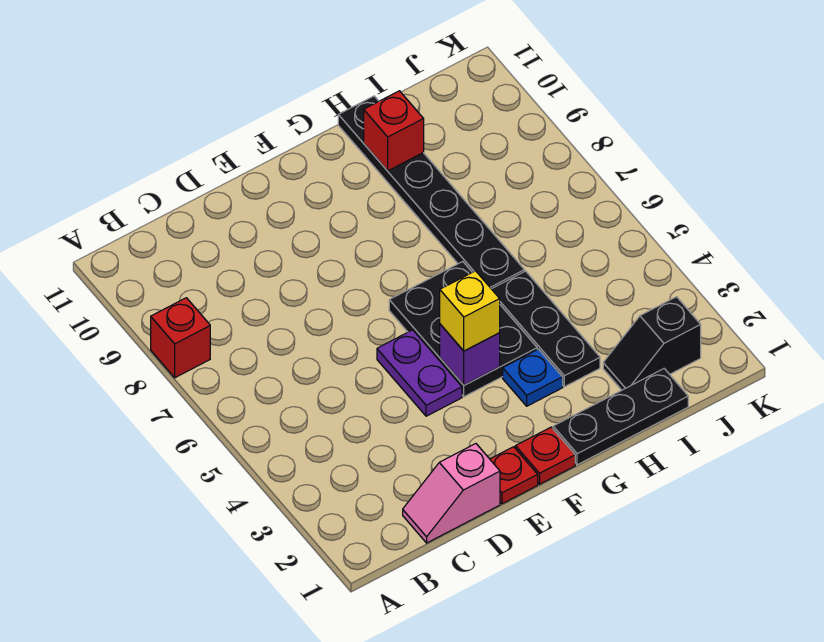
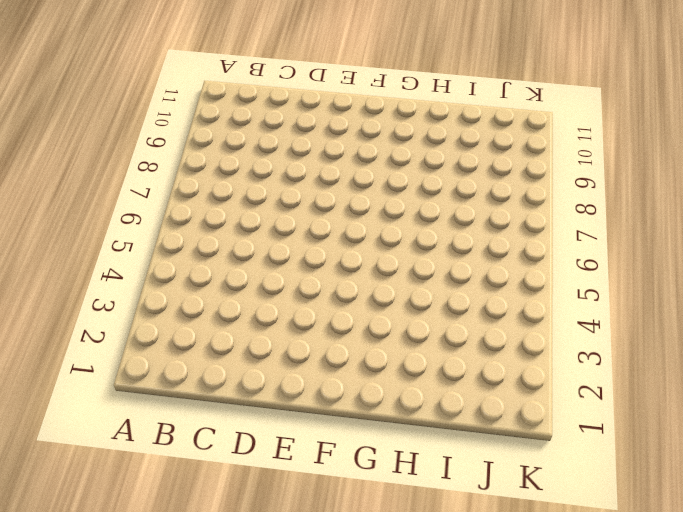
none -> red brick A8 level 1
none -> pink slope C1:D1 level 1 top D
none -> red plate E1 level 1

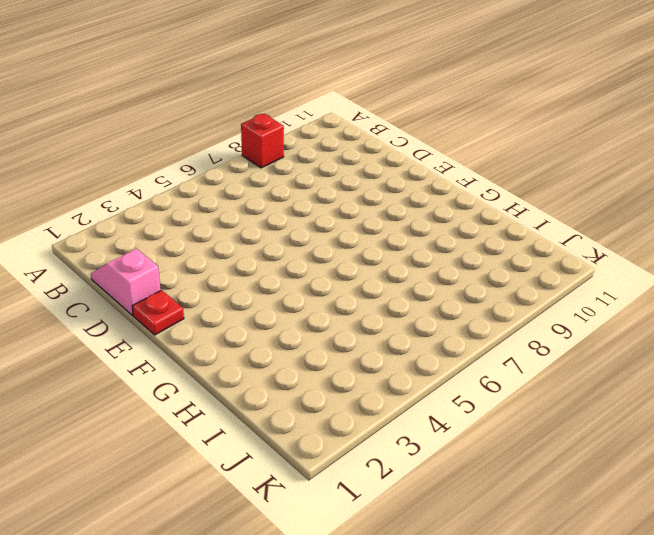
none -> purple plate E4:E5 level 1
none -> red plate F1 level 1
none -> black plate F4:G6 level 1

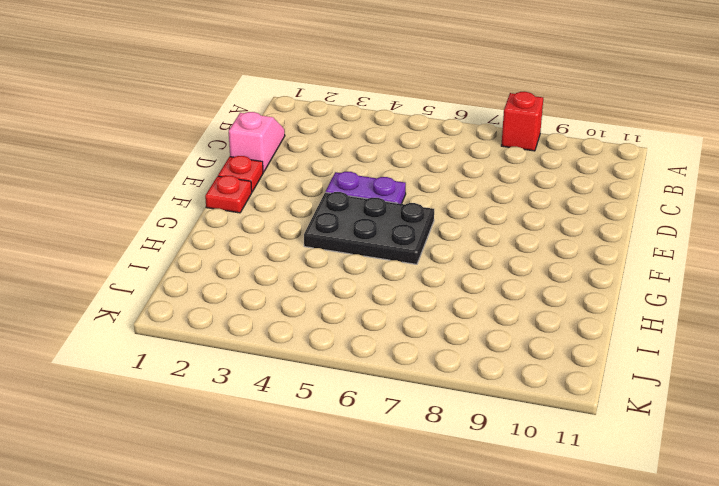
none -> black plate G1:I1 level 1
none -> blue plate G3 level 1
none -> black plate H3:H5 level 1

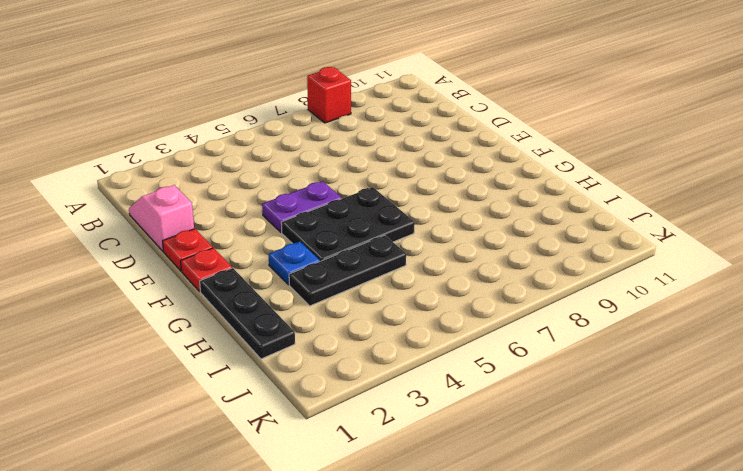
none -> black plate H6:H11 level 1
none -> black slope I2:J2 level 1 top J
none -> purple brick F4 level 2

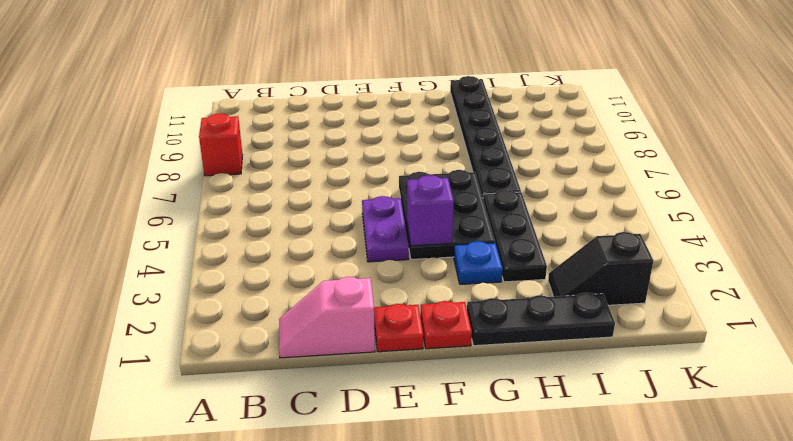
none -> red brick H10 level 2
none -> yellow brick F4 level 3

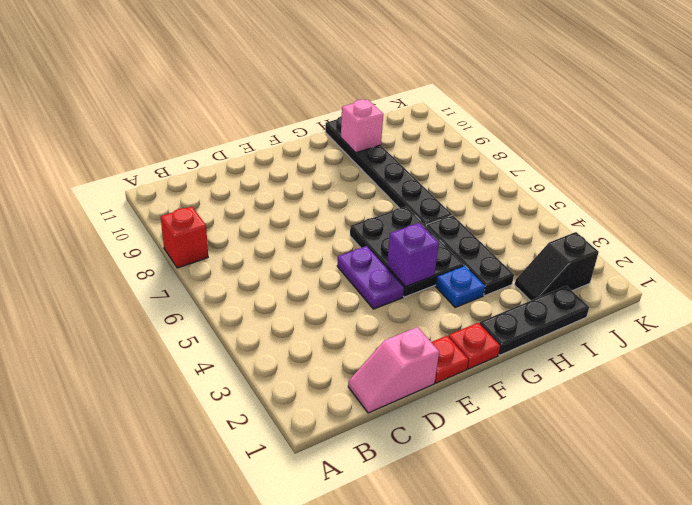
pink brick H10 level 2 -> red brick H10 level 2
none -> yellow brick F4 level 3

